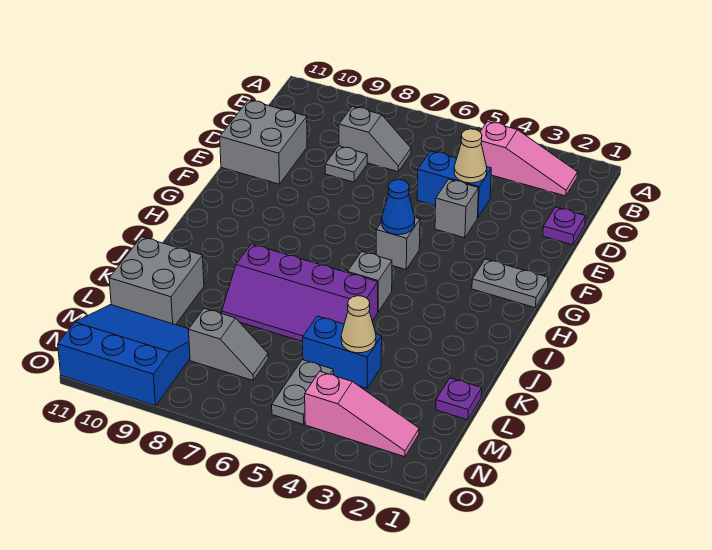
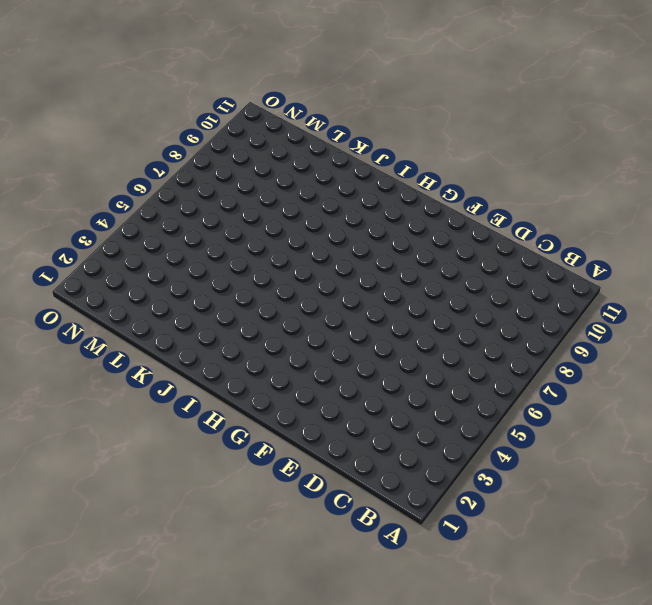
none -> pink slope B2:B4 level 1 top 4
none -> grey slope C7:C8 level 1 top 8
none -> purple plate D1 level 1

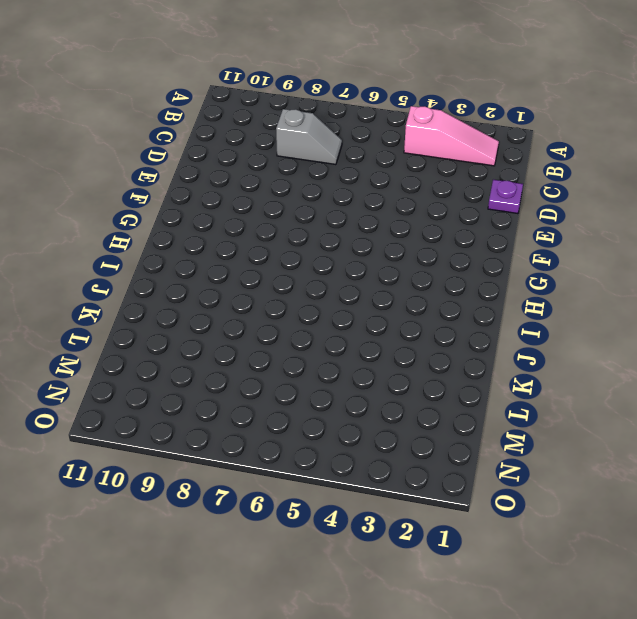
none -> blue brick D4:D5 level 1
none -> grey plate D8 level 1
none -> grey brick D10:E11 level 1

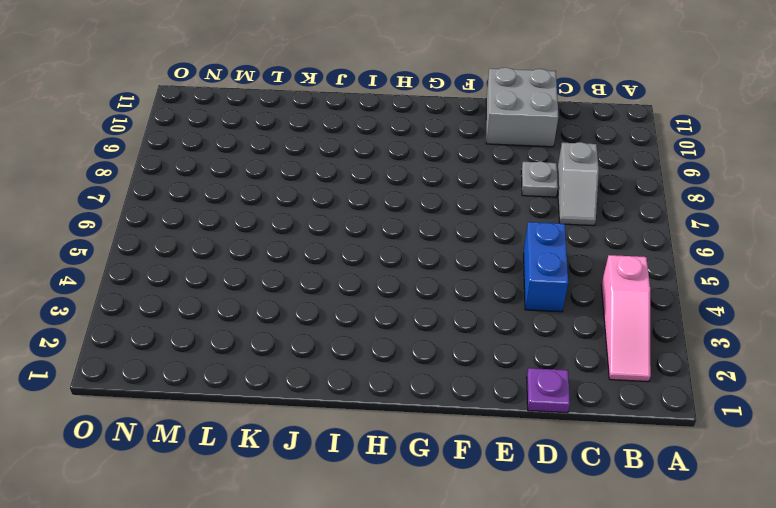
none -> grey brick E4 level 1
none -> grey plate G1:G2 level 1
none -> grey brick G5 level 1

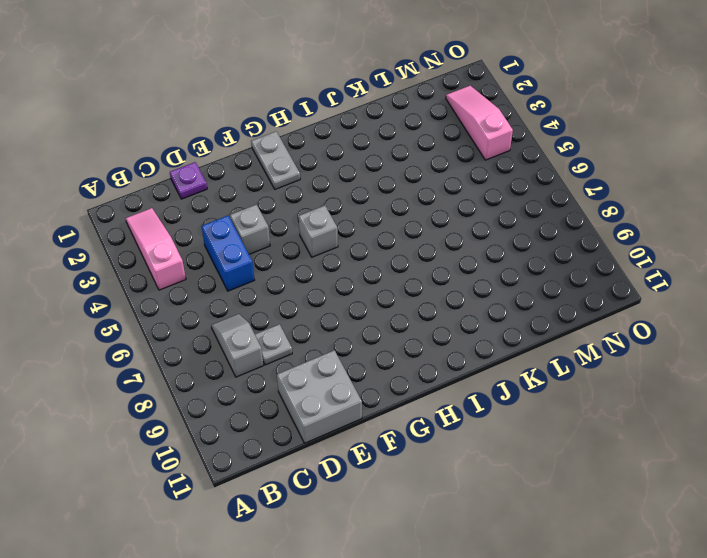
none -> grey brick I5 level 1
none -> purple slope J5:K8 level 1 top J
none -> grey brick K10:L11 level 1

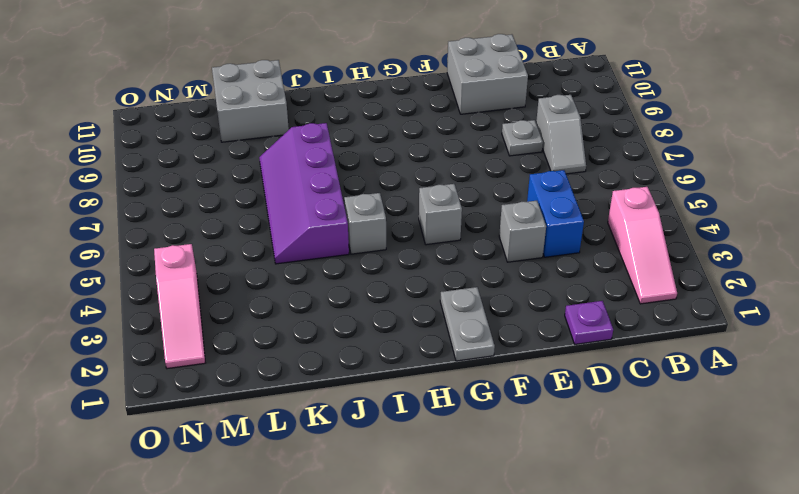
none -> purple plate L1 level 1
none -> blue brick L4:L5 level 1
none -> grey plate M5:N5 level 1

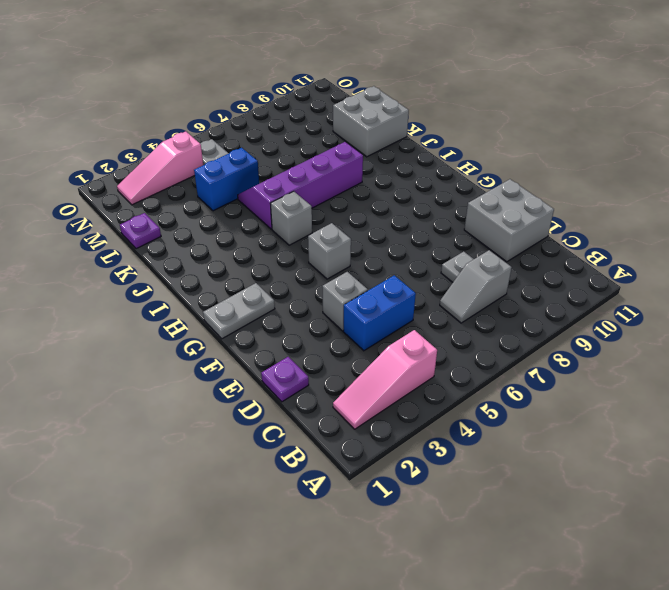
none -> grey slope M7:M8 level 1 top 8
none -> blue slope M9:O11 level 1 top O
none -> tan cone D4 level 2

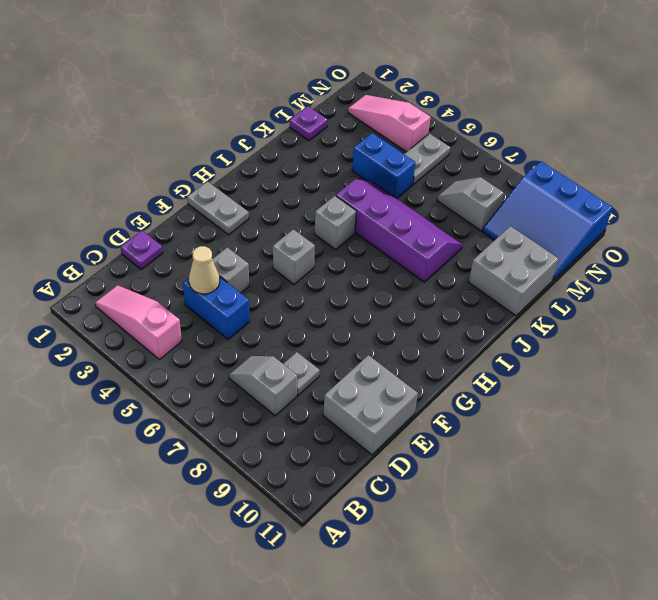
none -> blue cone G5 level 2
none -> tan cone L4 level 2

